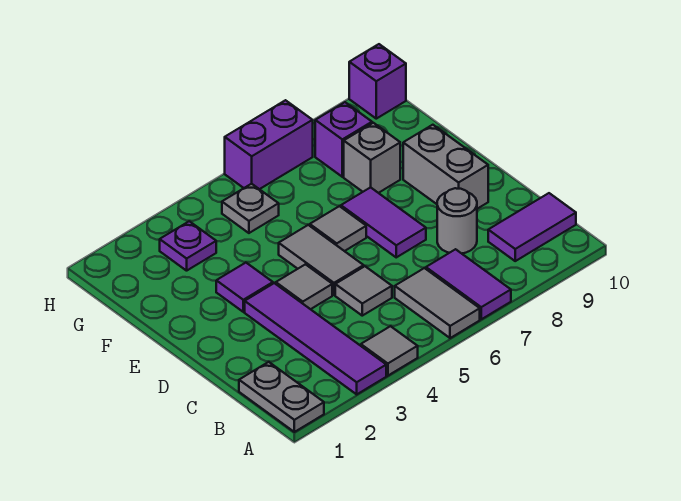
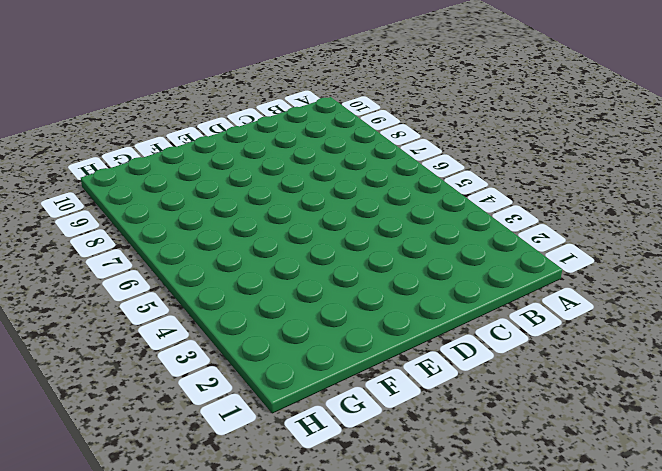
none -> grey plate A1:B1 level 1
none -> purple tile A3:D3 level 1
none -> grey tile A4 level 1

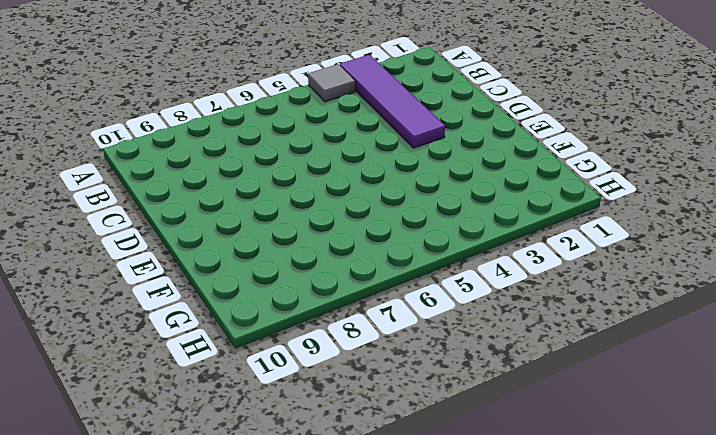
none -> grey plate A1:B1 level 1
none -> grey tile A6:B6 level 1
none -> purple tile A7:B7 level 1

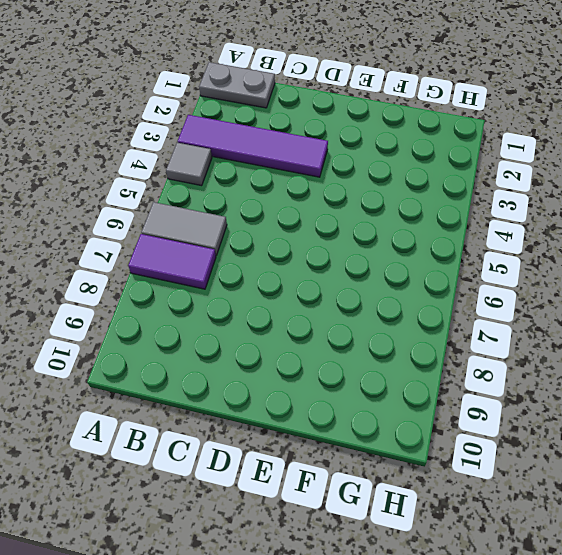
none -> purple tile B9:B10 level 1
none -> grey tile C5 level 1
none -> grey round brick C8 level 1

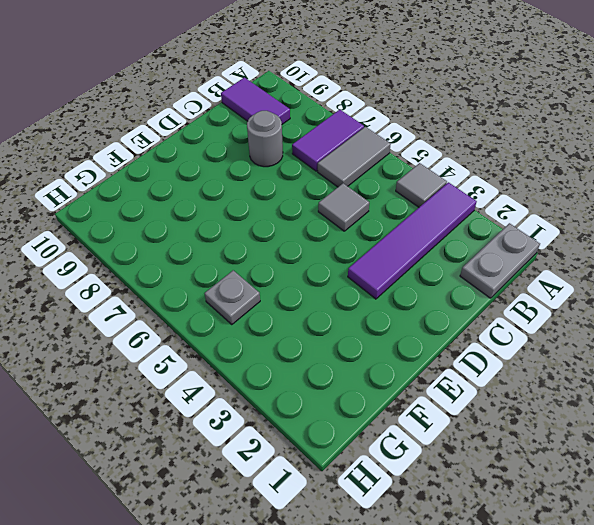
none -> grey tile D4 level 1
none -> grey tile D5:E5 level 1
none -> purple tile D7:E7 level 1

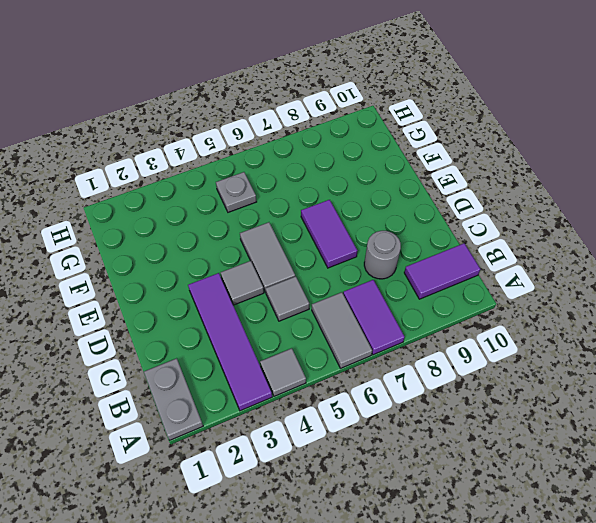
none -> grey brick D9:E9 level 1
none -> purple tile E3 level 1
none -> grey tile E6 level 1

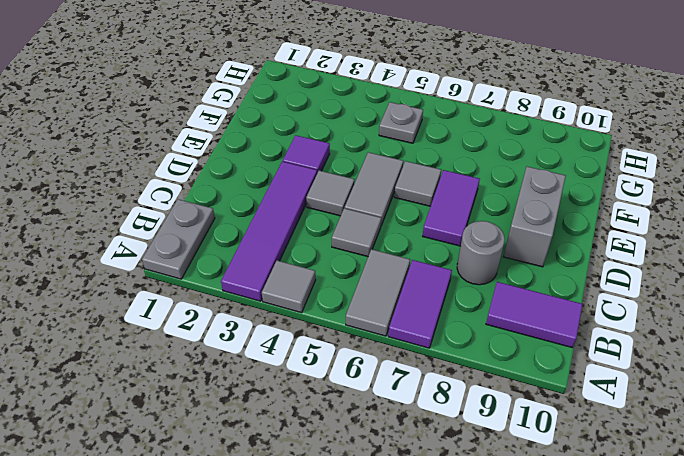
none -> grey brick F8 level 1
none -> purple plate G3 level 1
none -> purple brick G8 level 1

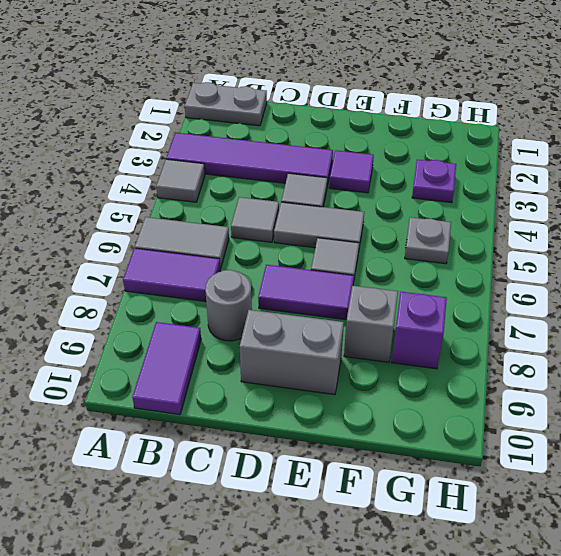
none -> purple brick H6:H7 level 1
none -> purple brick H10 level 1

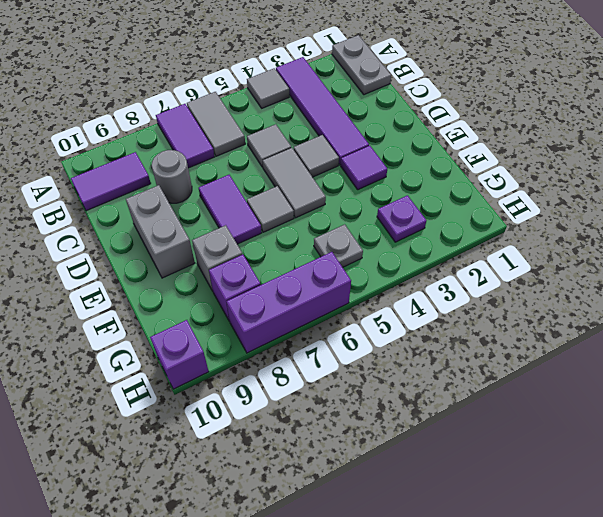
purple brick H6:H8 level 1 -> purple brick H6:H7 level 1

